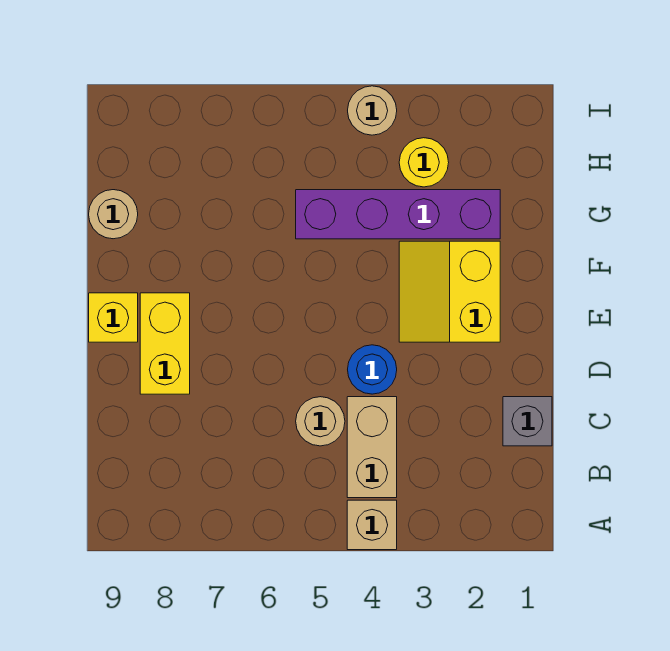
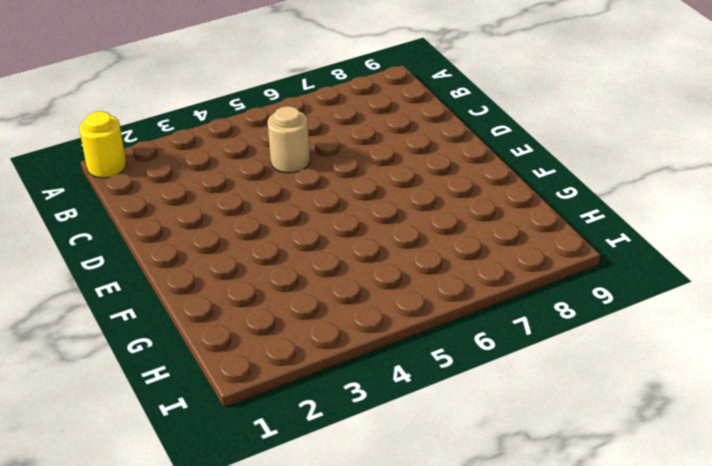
yellow round brick A1 level 1 -> yellow round brick H3 level 1
none -> tan brick A4 level 1
none -> tan brick B4:C4 level 1
none -> grey brick C1 level 1

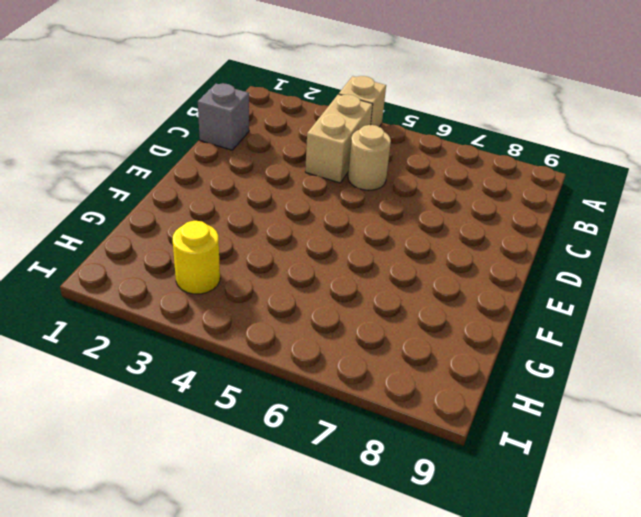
none -> blue round brick D4 level 1
none -> yellow brick D8:E8 level 1
none -> yellow slope E2:F3 level 1 top 2

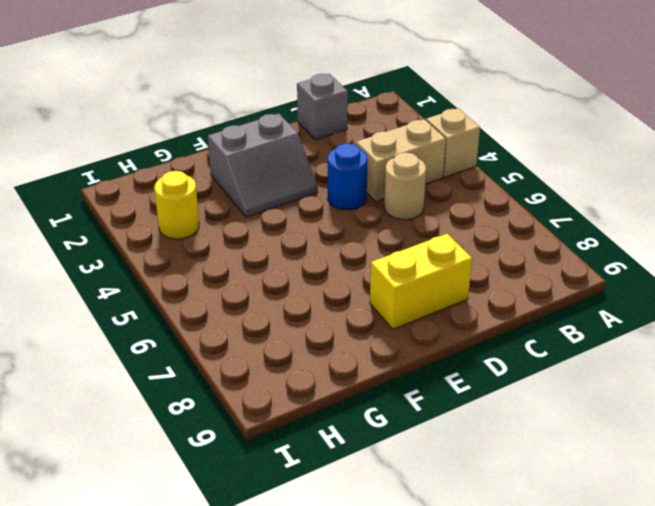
grey slope E2:F3 level 1 top 2 -> yellow slope E2:F3 level 1 top 2
none -> yellow brick E9 level 1
none -> purple brick G2:G5 level 1
none -> tan round brick G9 level 1

